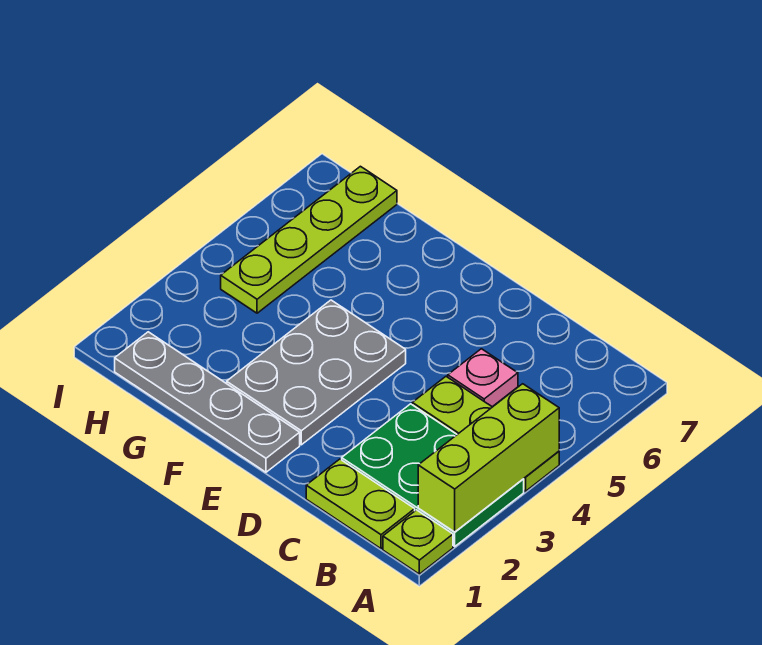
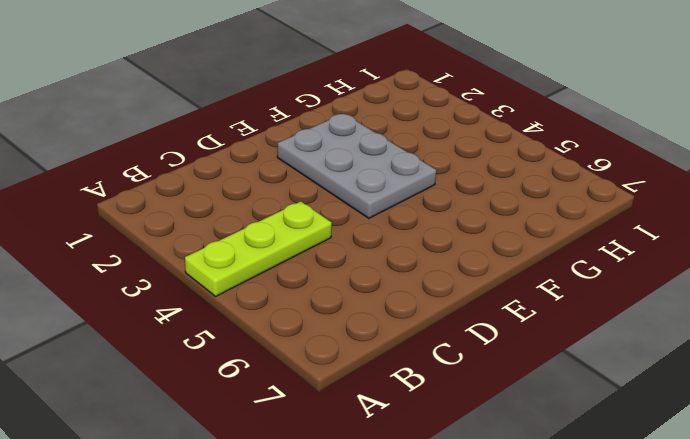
none -> lime plate A1 level 1
none -> green plate A2:C3 level 1

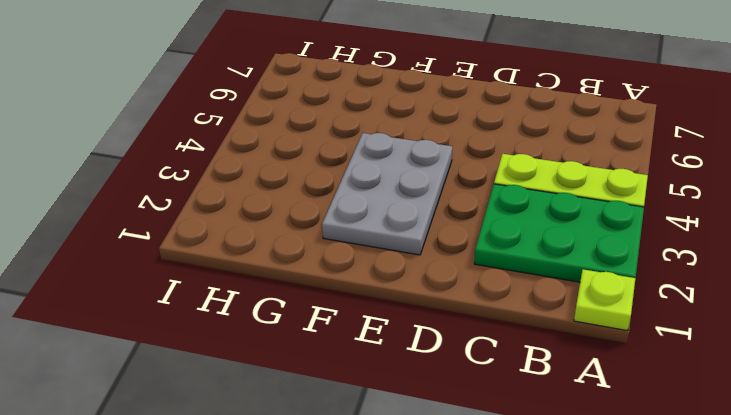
none -> lime plate B1:C1 level 1
none -> pink plate C5 level 1

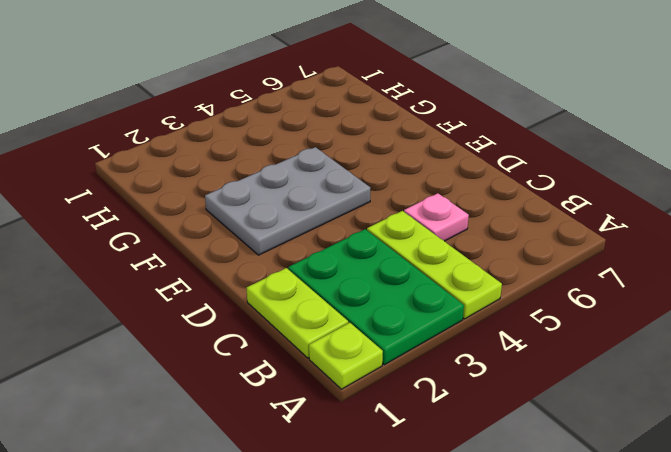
none -> grey plate E1:H1 level 1
none -> lime plate H4:H7 level 1

